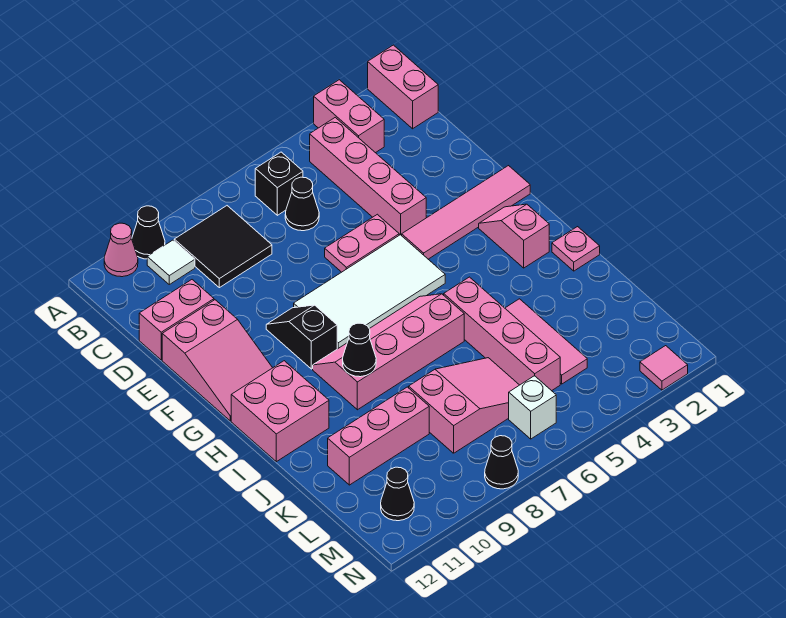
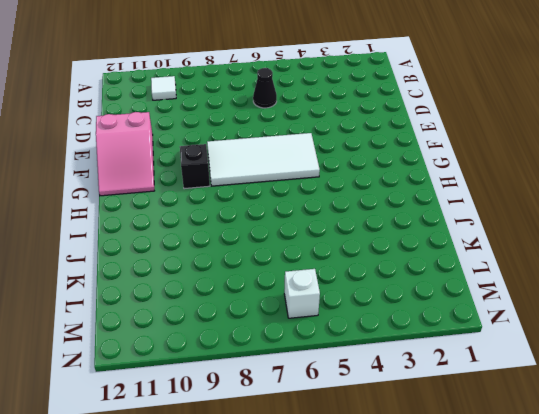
none -> pink brick A1:B1 level 1
none -> pink brick A3:B3 level 1
none -> black cone A10 level 1

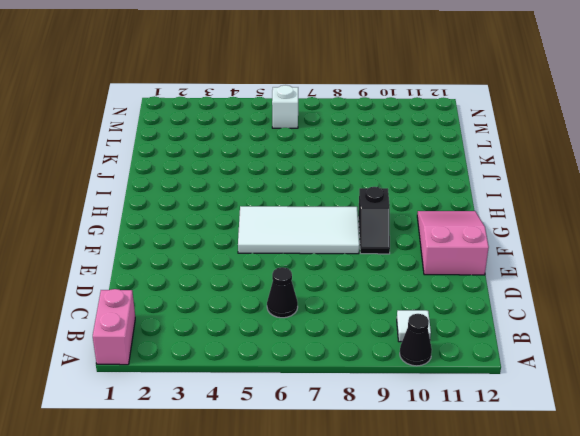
none -> pink brick A3:B3 level 1
none -> pink cone A11 level 1
none -> pink brick B4:E4 level 1

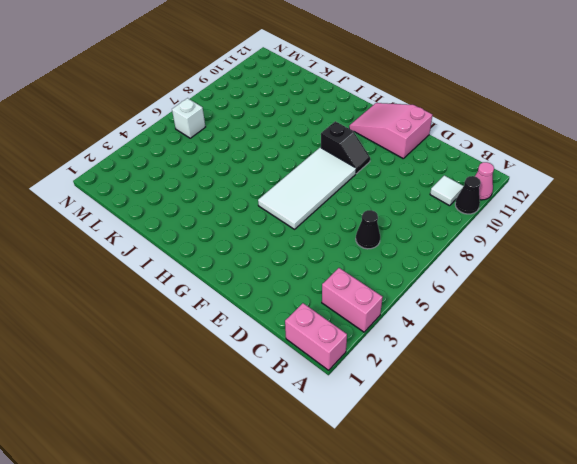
none -> pink brick B4:E4 level 1
none -> black brick B6 level 1
none -> black tile B8:C9 level 1

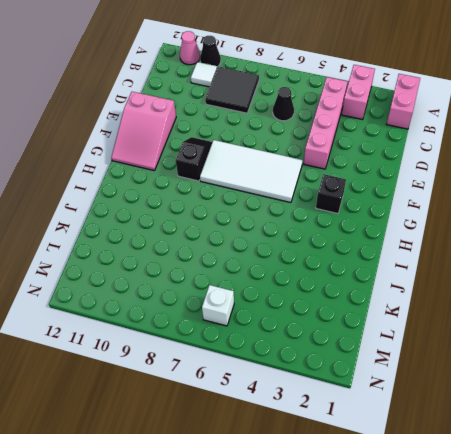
black brick G3 level 1 -> black brick B6 level 1
none -> pink brick D11:D12 level 1
none -> pink plate E5:E6 level 1
none -> pink tile F1:F4 level 1

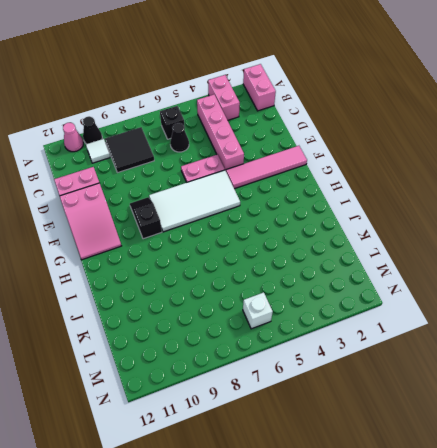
none -> pink slope G2:H2 level 1 top H
none -> pink slope H6:I9 level 1 top I
none -> pink brick H11:I12 level 1

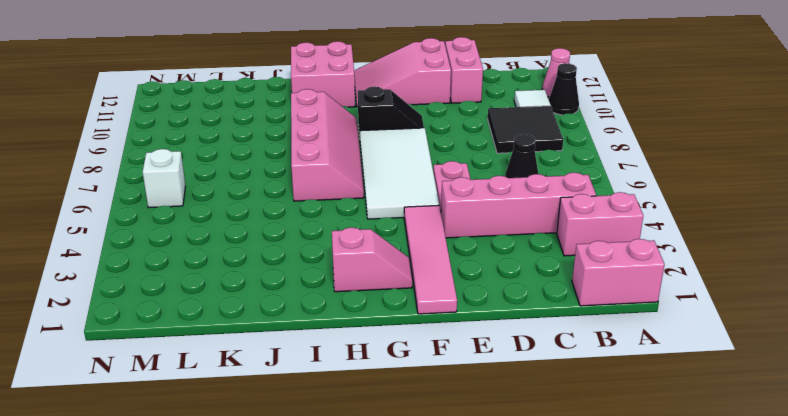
none -> black brick B6 level 1
none -> pink plate I1 level 1
none -> pink brick I5:L5 level 1

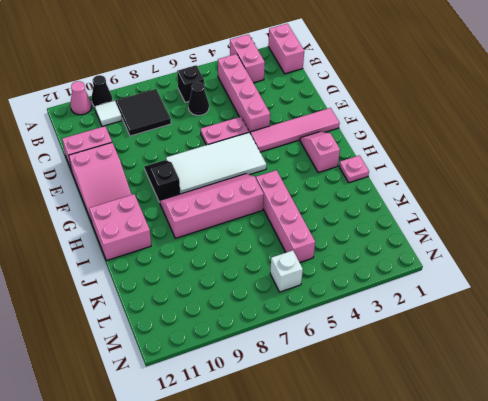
none -> pink tile J4:L4 level 1
none -> pink slope K6:L8 level 1 top 8
none -> pink brick K9:K11 level 1

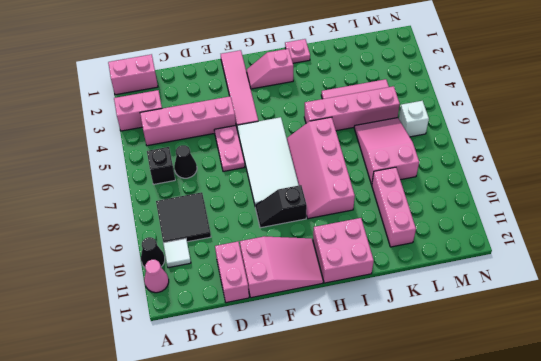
none -> black cone M11 level 1
none -> pink tile N2 level 1
none -> black cone N8 level 1

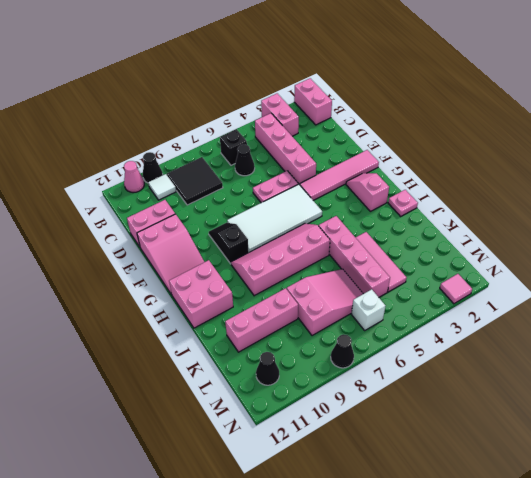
none -> black cone I9 level 2

